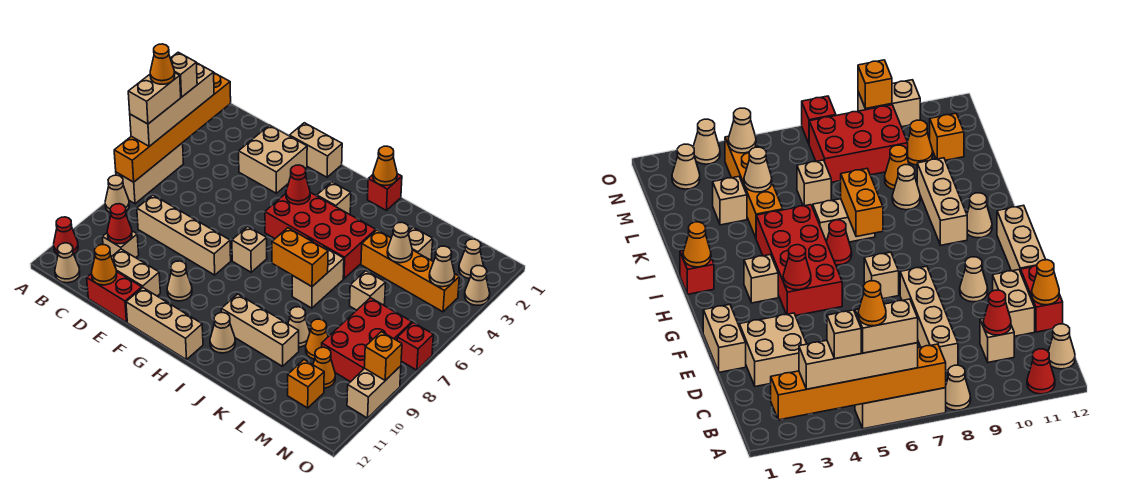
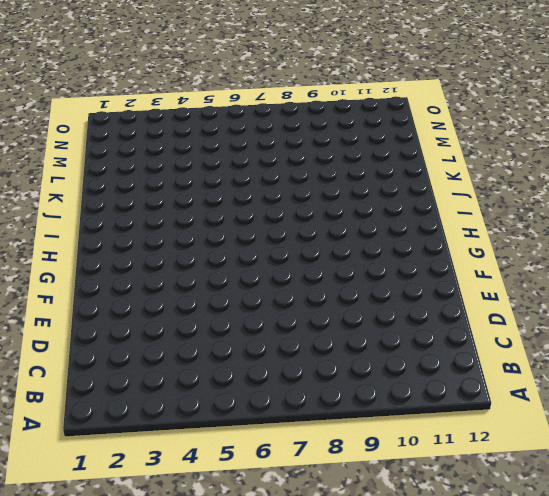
none -> tan brick A5:A7 level 1
none -> tan cone A8 level 1
none -> red cone A11 level 1
none -> tan cone B12 level 1

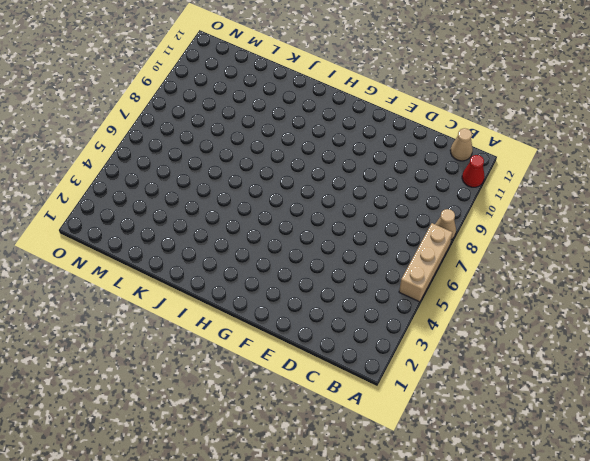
none -> tan brick C8:F8 level 1
none -> tan brick C10 level 1
none -> tan brick D2:E3 level 1
none -> tan brick D11:E11 level 1

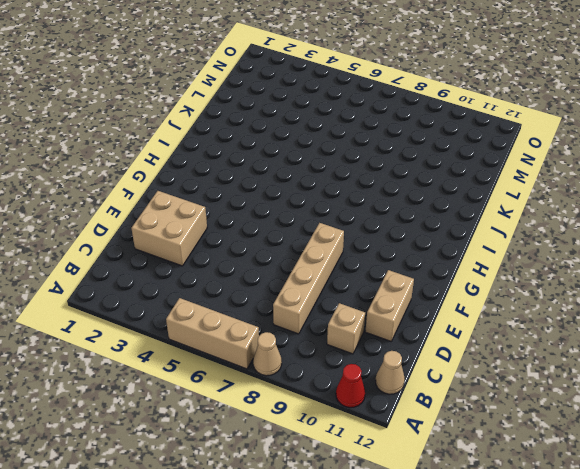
none -> red brick D12:E12 level 1
none -> tan brick E1:F1 level 1
none -> tan cone F10 level 1
none -> tan brick F12:H12 level 1

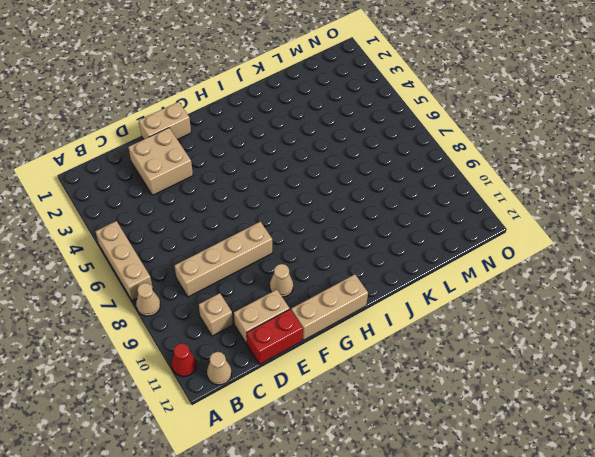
none -> red brick G4:J5 level 1
none -> tan brick G7 level 1
none -> tan brick H3 level 1
none -> red brick I1 level 1

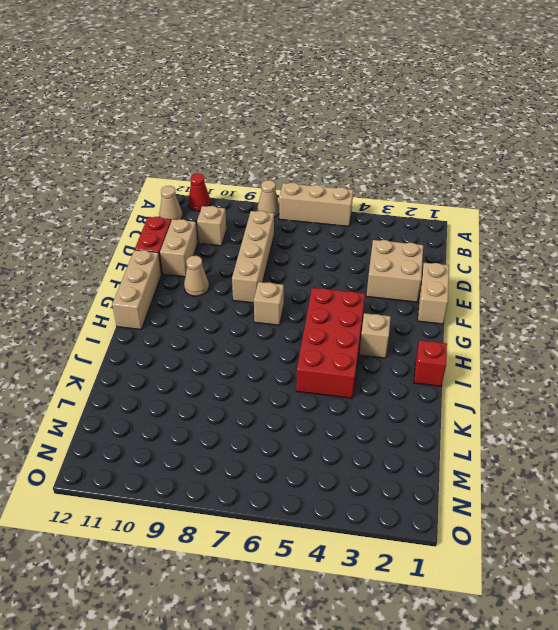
none -> red cone I6 level 1
none -> tan brick I10:K10 level 1
none -> tan cone I11 level 1
none -> tan brick J6:J7 level 1

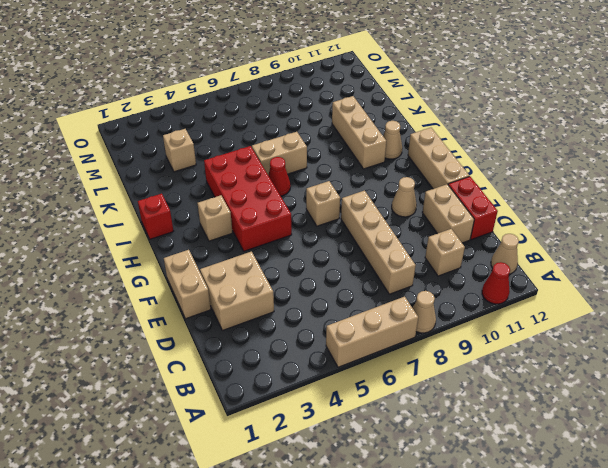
none -> orange brick K4:N4 level 1
none -> tan cone K9 level 1
none -> tan brick L6 level 1
none -> orange cone L9 level 1

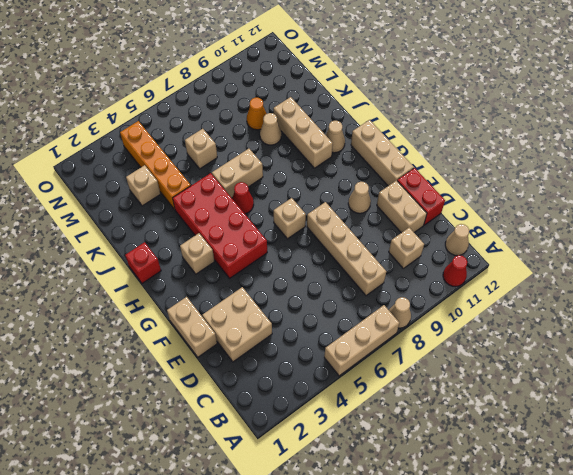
none -> red brick M7:N9 level 1
none -> orange cone M10 level 1
none -> orange brick M11 level 1
none -> tan cone N2 level 1

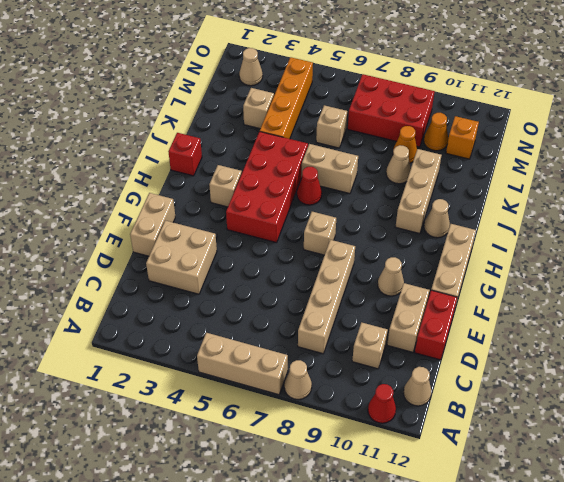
none -> tan cone O3 level 1
none -> red brick O7 level 1
none -> tan brick O9:O10 level 1
none -> orange brick A2:A7 level 2

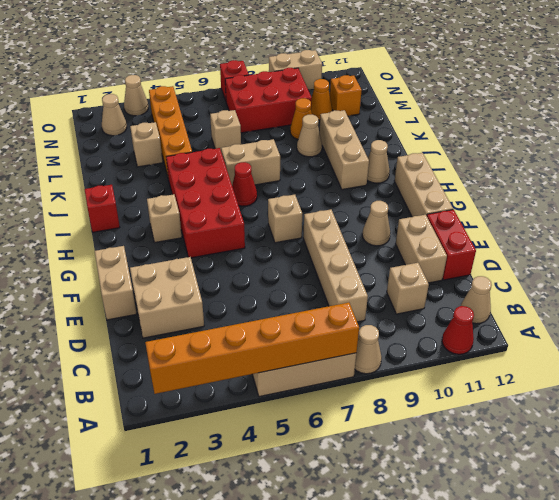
none -> red cone C10 level 2
none -> orange cone D12 level 2
none -> red cone G4 level 2
none -> orange cone I1 level 2

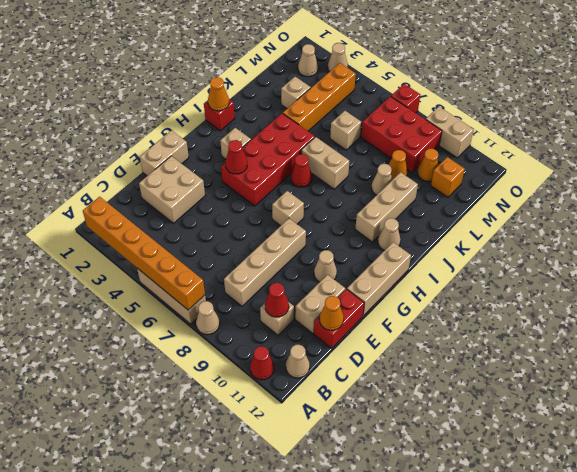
none -> orange brick I7:J7 level 2
none -> tan cone L4 level 2
none -> tan cone N4 level 2
none -> orange brick O9 level 2

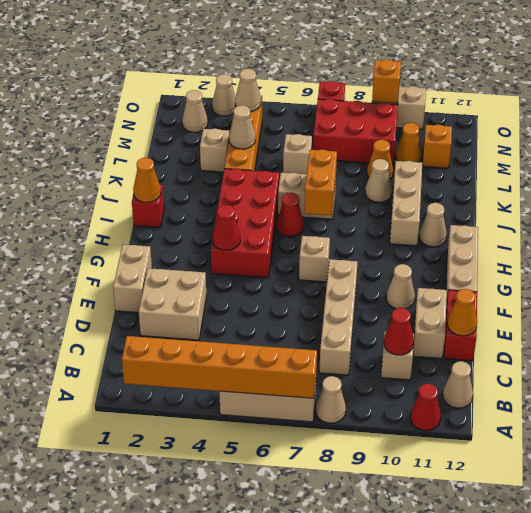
none -> tan brick H3 level 1
none -> tan brick A3:A6 level 3
none -> tan brick A4 level 4
none -> tan brick A5:A6 level 4

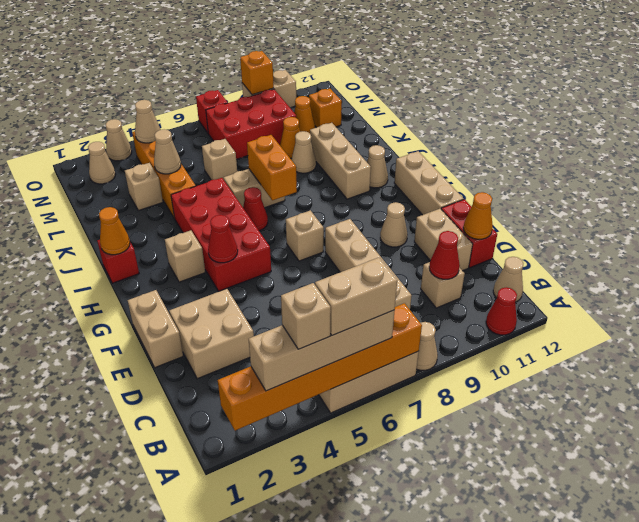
none -> orange cone A5 level 5

